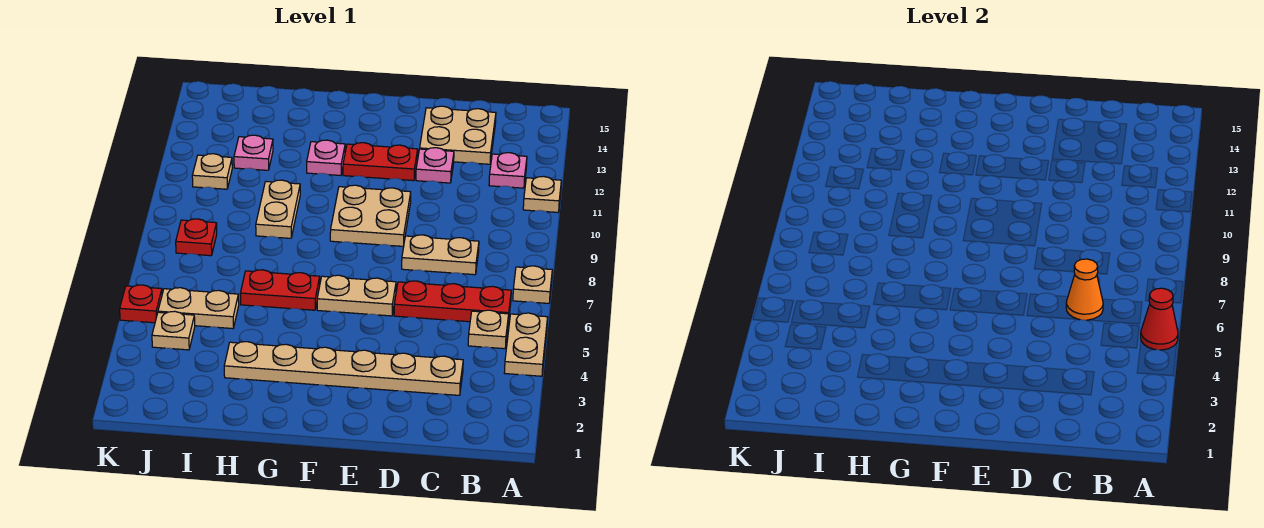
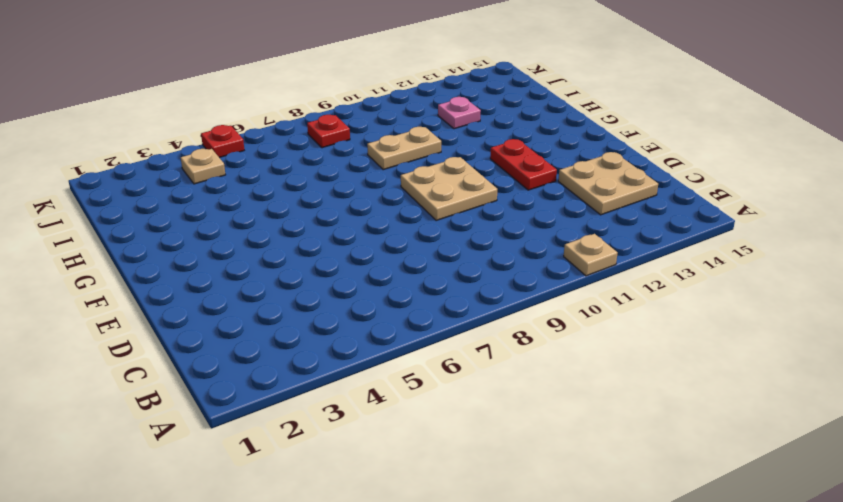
none -> tan plate A4:A5 level 1
none -> tan plate A7 level 1
none -> tan plate B5 level 1

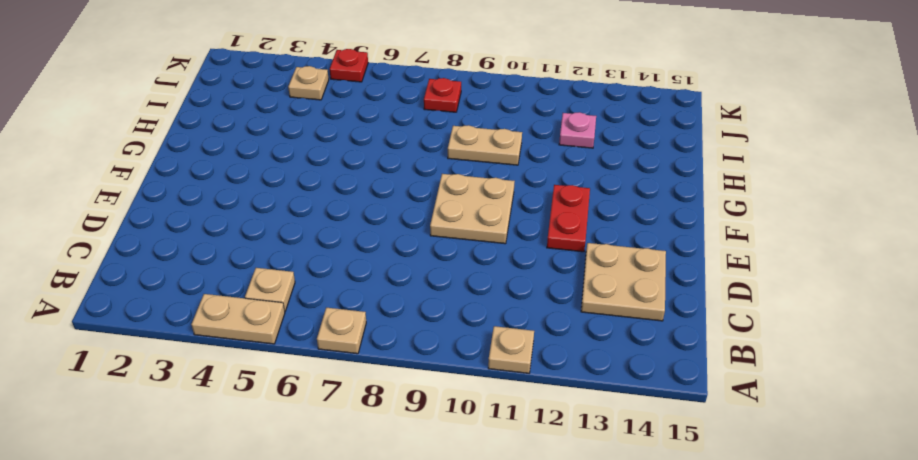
none -> red plate B6:D6 level 1
none -> pink plate B12 level 1
none -> tan plate C3:H3 level 1

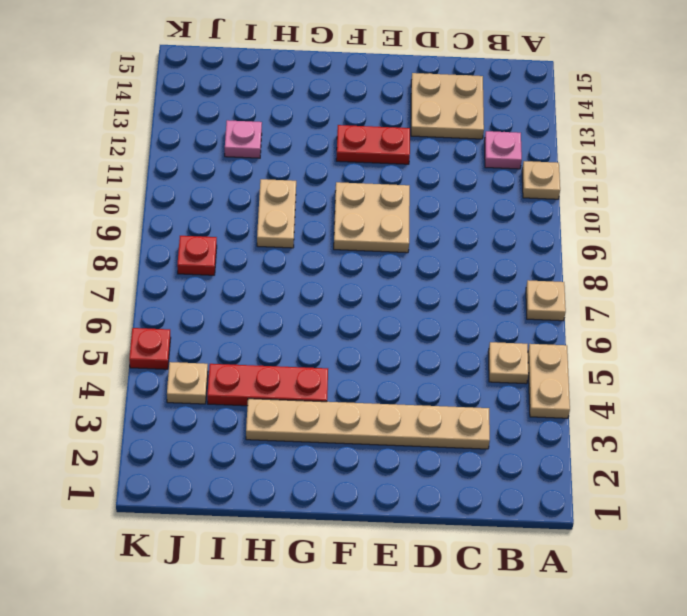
red plate G4:I4 level 1 -> red plate B6:D6 level 1
none -> tan plate C8:D8 level 1
none -> pink plate D12 level 1
none -> tan plate E6:F6 level 1

